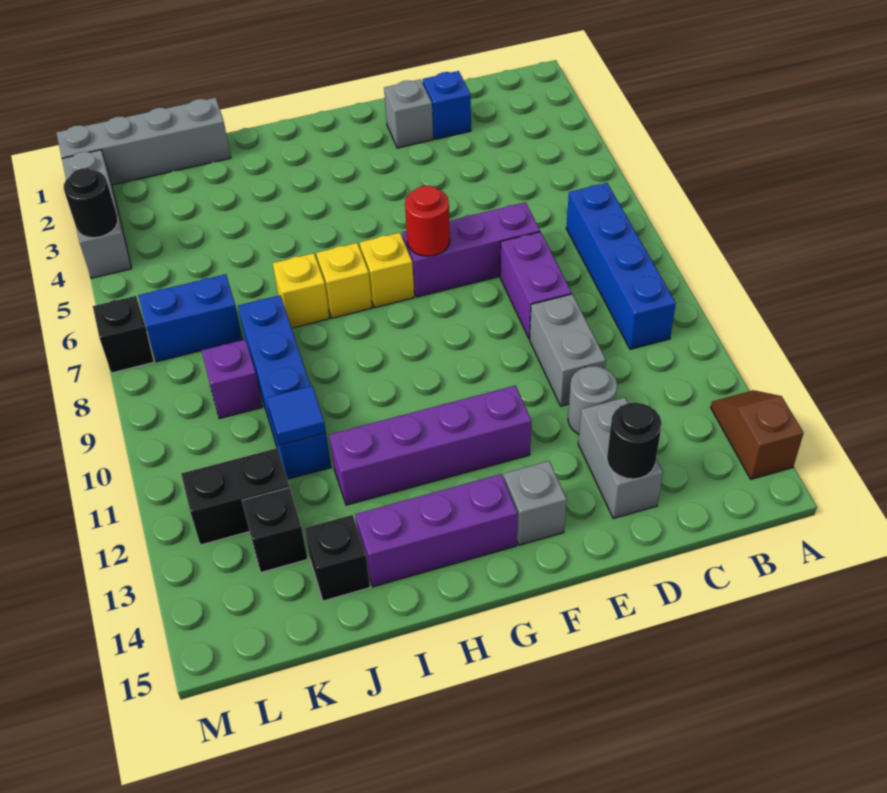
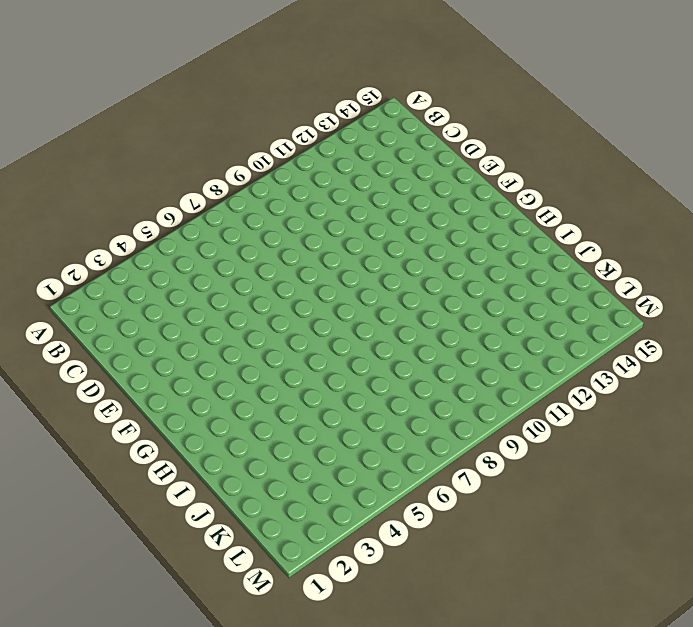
none -> brown slope A13:A14 level 1 top 14
none -> blue brick B7:B10 level 1
none -> blue brick D2 level 1

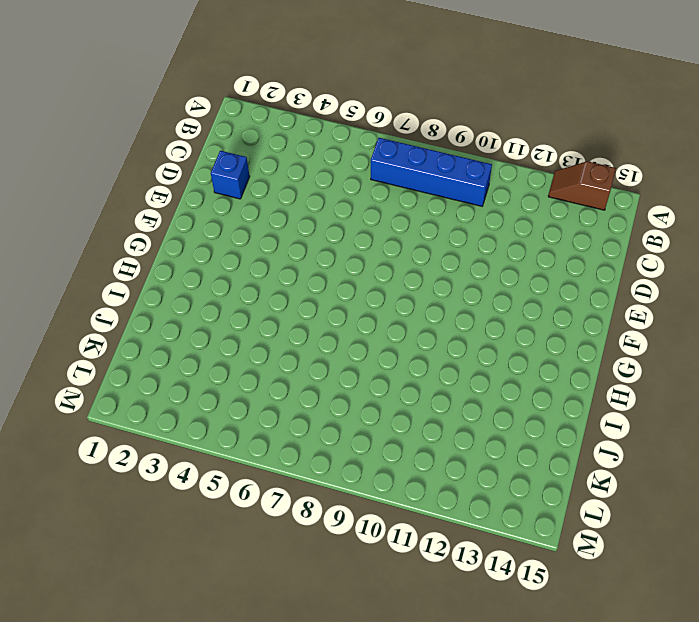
none -> purple brick D7:F7 level 1
none -> purple brick D8:D9 level 1
none -> grey brick D10:D11 level 1

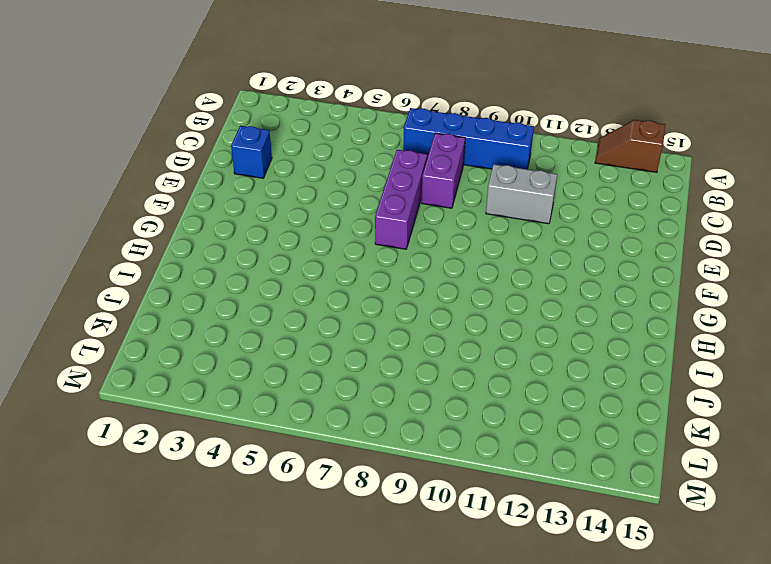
purple brick C8:D8 level 1 -> purple brick D8:D9 level 1
none -> grey round brick D12 level 1
none -> grey brick D13:D14 level 1
none -> grey brick E2 level 1

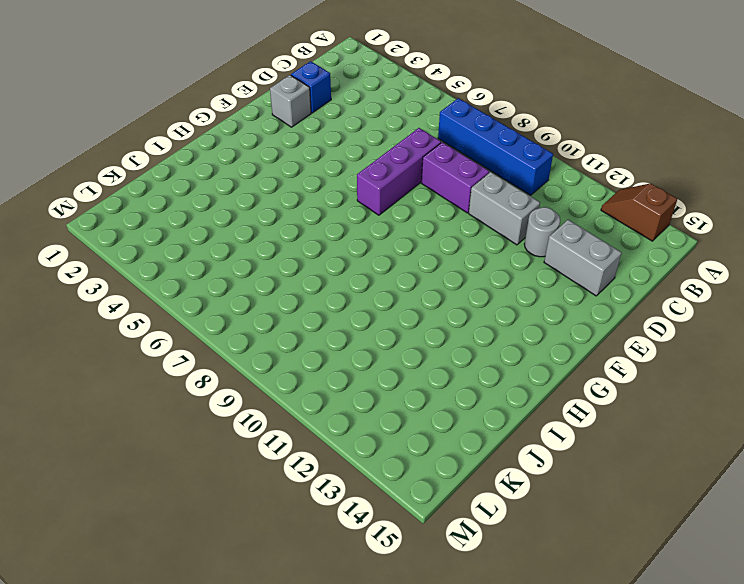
none -> purple brick F12:I12 level 1
none -> grey brick F14 level 1
none -> yellow brick G7 level 1

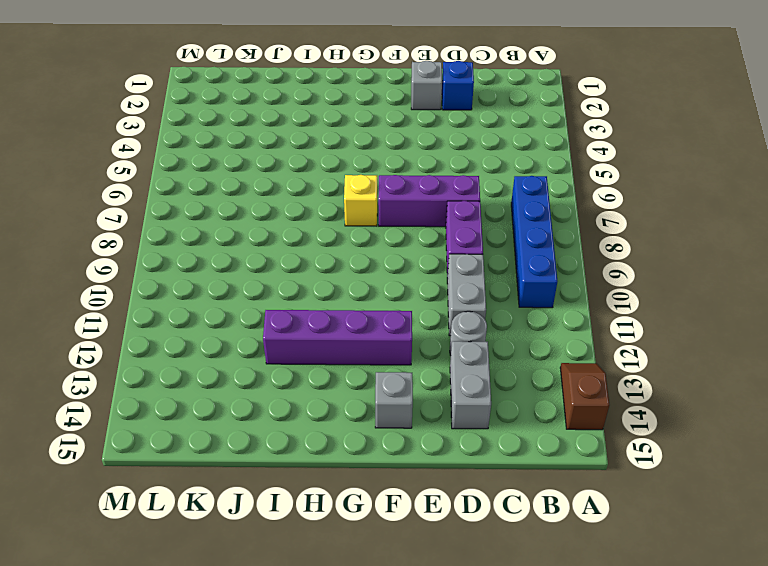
none -> purple brick G14:I14 level 1
none -> yellow brick H7 level 1
none -> yellow brick I7 level 1

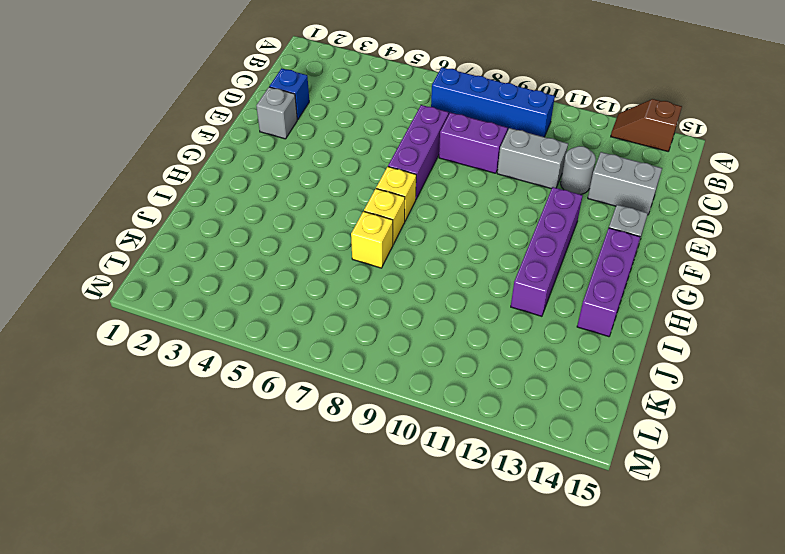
none -> grey brick J1:M1 level 1
none -> blue brick J8:J11 level 1
none -> black brick J14 level 1

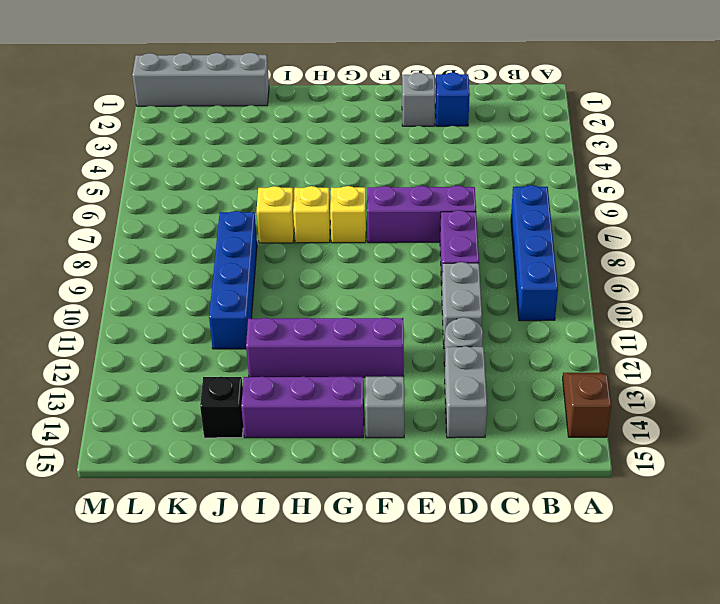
none -> blue brick K7:L7 level 1
none -> purple brick K9 level 1
none -> black brick K12:L12 level 1

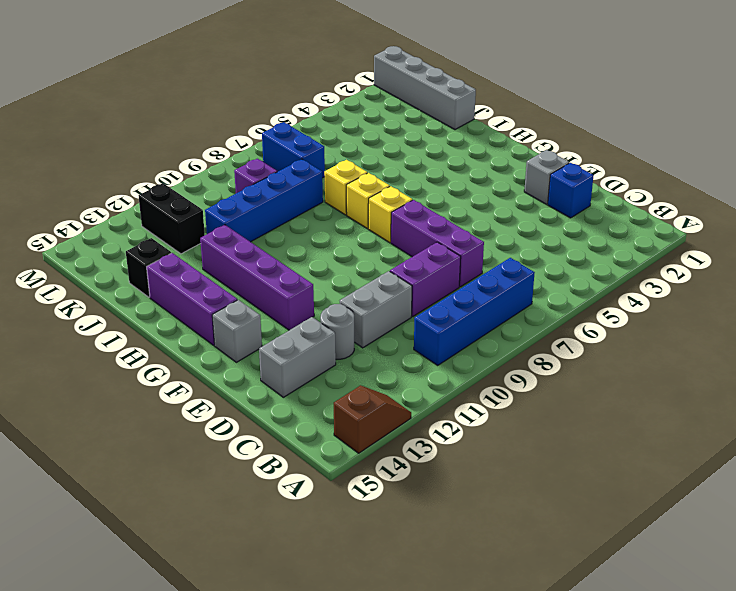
none -> black brick K13 level 1
none -> grey brick M2:M4 level 1
none -> black brick M7 level 1

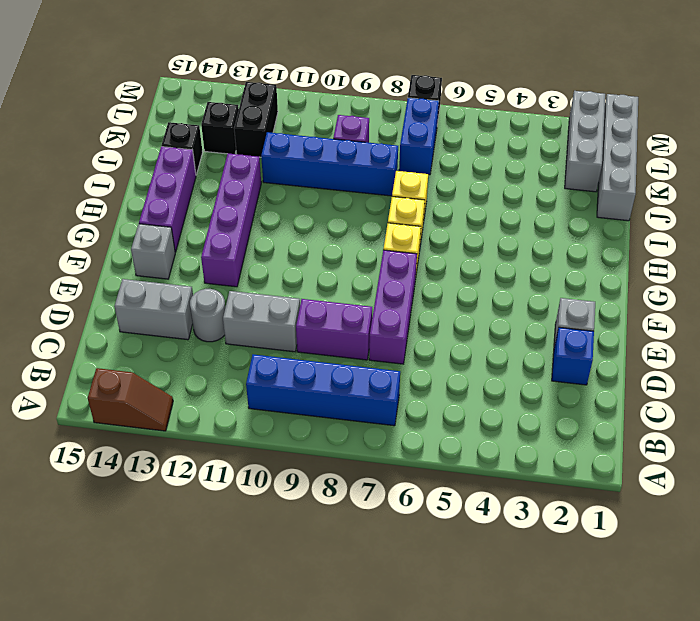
grey brick K2:M2 level 1 -> grey brick M2:M4 level 1
none -> black round brick D14 level 2
none -> red round brick F7 level 2
none -> blue tile J11 level 2

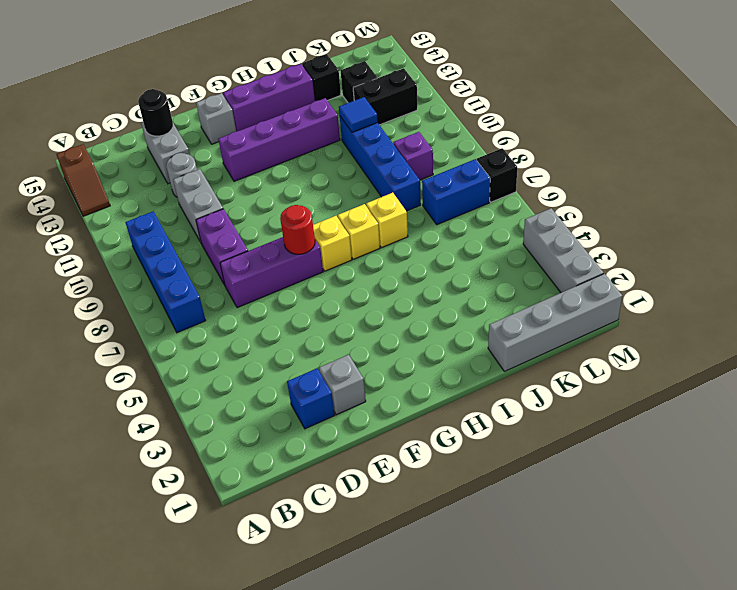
none -> black round brick M4 level 2

